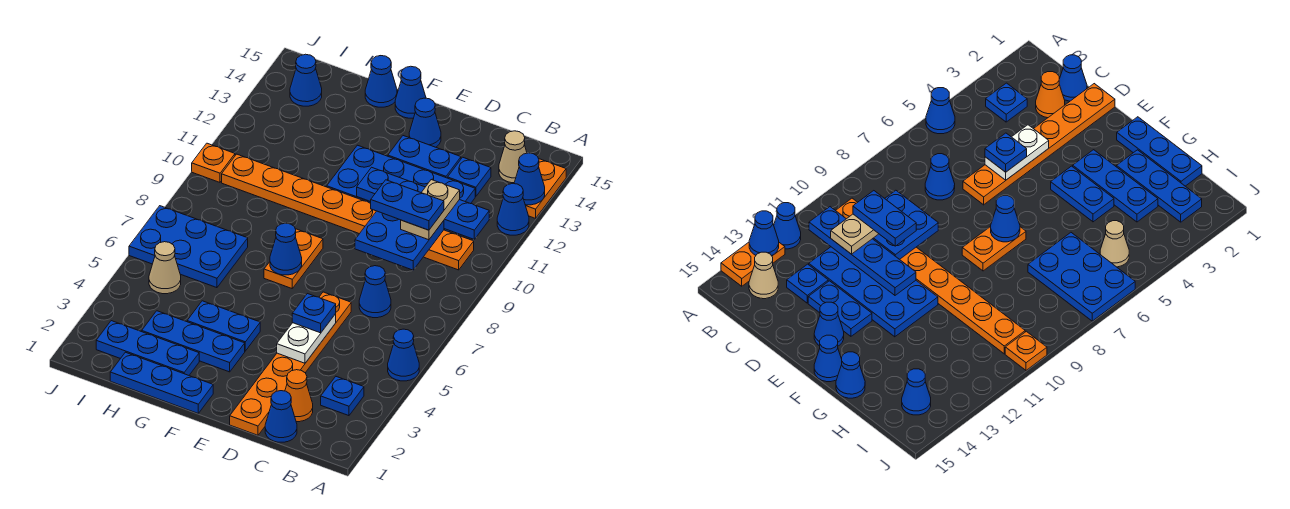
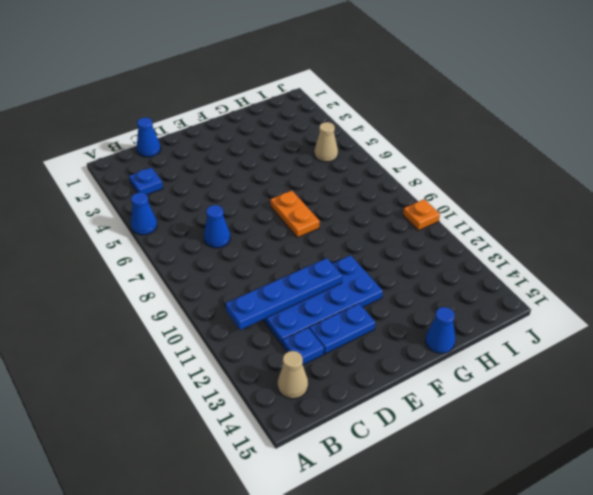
none -> blue cone A12 level 1
none -> orange plate A13:A14 level 1
none -> orange plate B10:I10 level 1
none -> orange cone C2 level 1

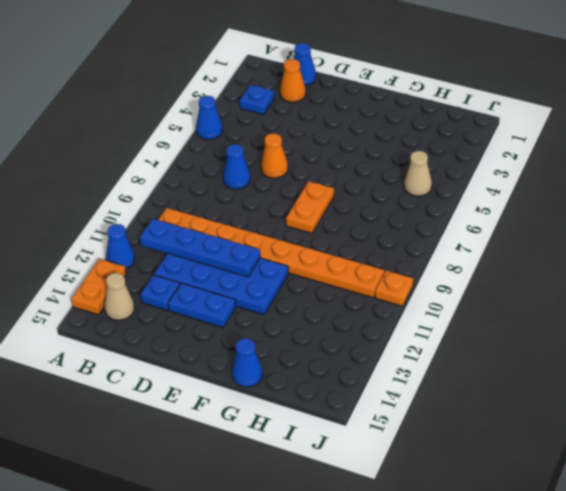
orange cone D6 level 1 -> orange plate D1:D6 level 1
none -> blue cone E14 level 1
none -> blue plate F1:H1 level 1
none -> blue plate F3:H3 level 1
none -> blue plate F4:G4 level 1

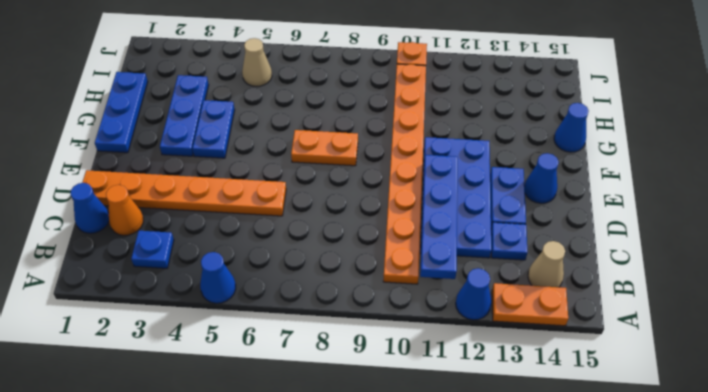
none -> blue cone C7 level 1
none -> blue cone F15 level 1
none -> blue plate G2:I2 level 1
none -> blue plate H6:J7 level 1

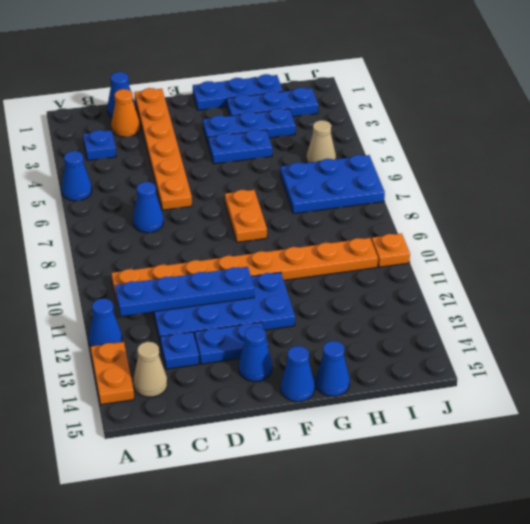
none -> blue cone I14 level 1
none -> blue cone A13 level 2
none -> blue plate C9:D10 level 2
none -> white plate D4:D5 level 2

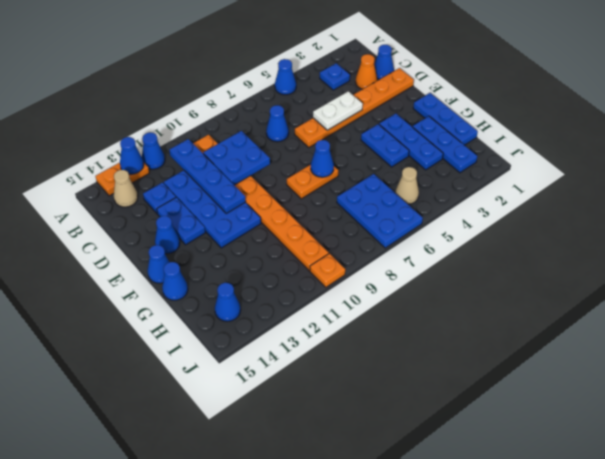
none -> tan plate C10:C11 level 3
none -> blue plate D5 level 3
none -> blue plate C10:D10 level 4

